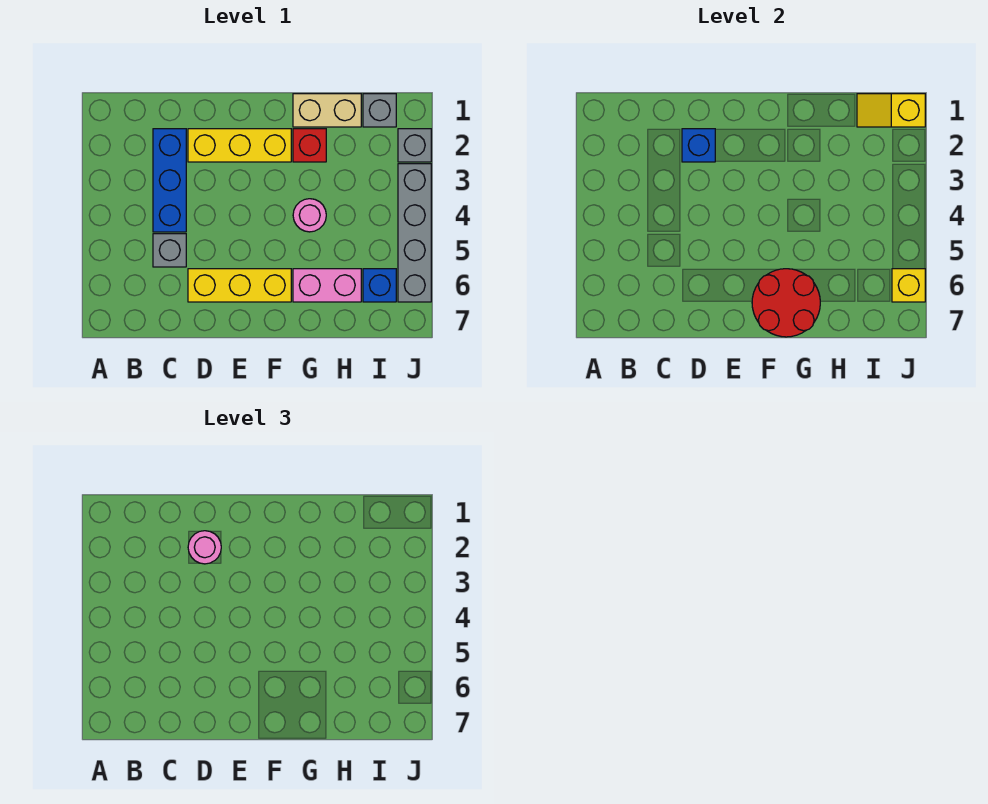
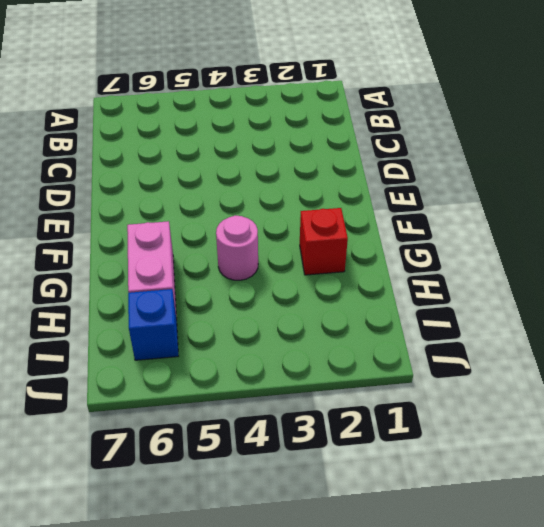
none -> blue brick C2:C4 level 1
none -> grey brick C5 level 1
none -> yellow brick D2:F2 level 1

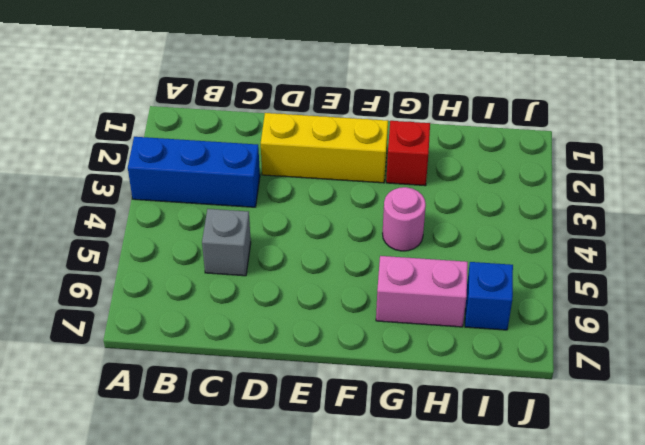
blue brick A3:C3 level 1 -> blue brick C2:C4 level 1
none -> yellow brick D6:F6 level 1
none -> tan brick G1:H1 level 1
none -> grey brick I1 level 1

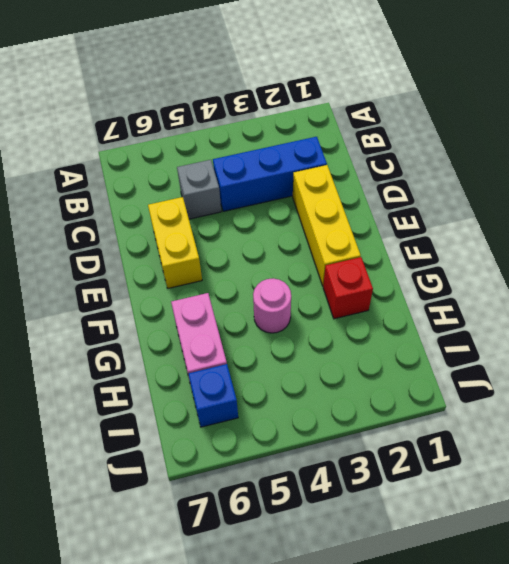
yellow brick D6:E6 level 1 -> yellow brick D6:F6 level 1
none -> tan brick G1:H1 level 1
none -> grey brick I1 level 1
none -> grey brick J2 level 1

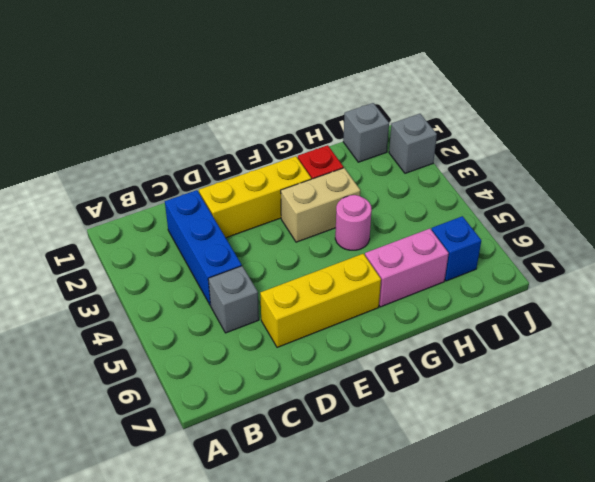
tan brick F3:G3 level 1 -> tan brick G1:H1 level 1
none -> grey brick J3:J6 level 1
none -> blue brick D2 level 2
none -> red round brick F6:G7 level 2

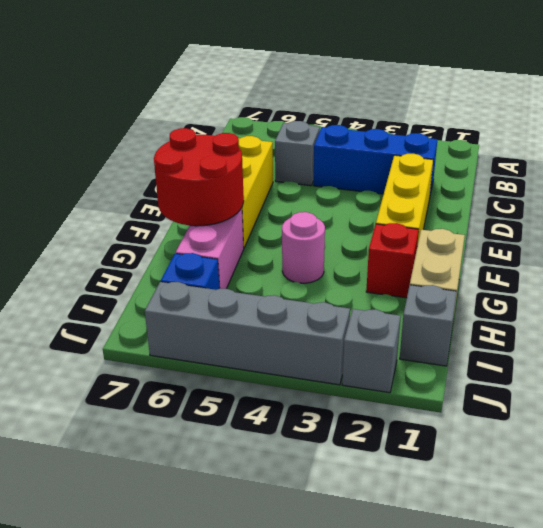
none -> blue brick D2 level 2
none -> yellow slope I1:J1 level 2 top J
none -> yellow brick J6 level 2

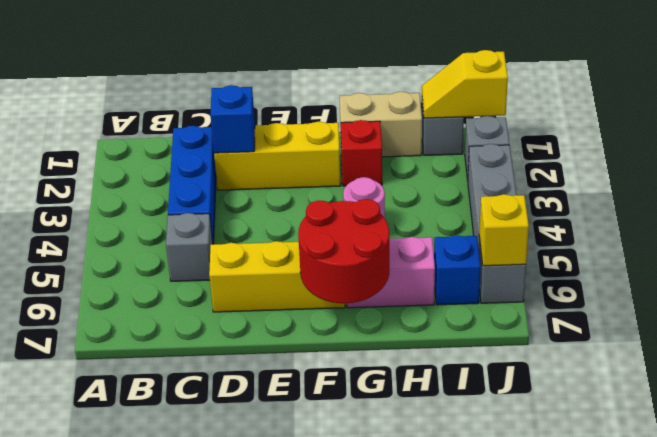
none -> pink round brick D2 level 3

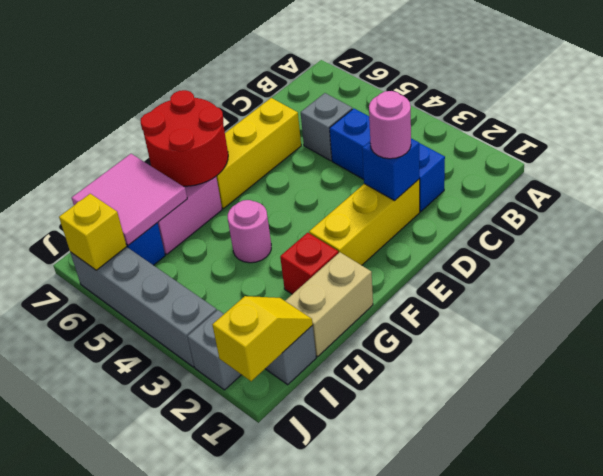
pink tile H6:I7 level 2 -> none

